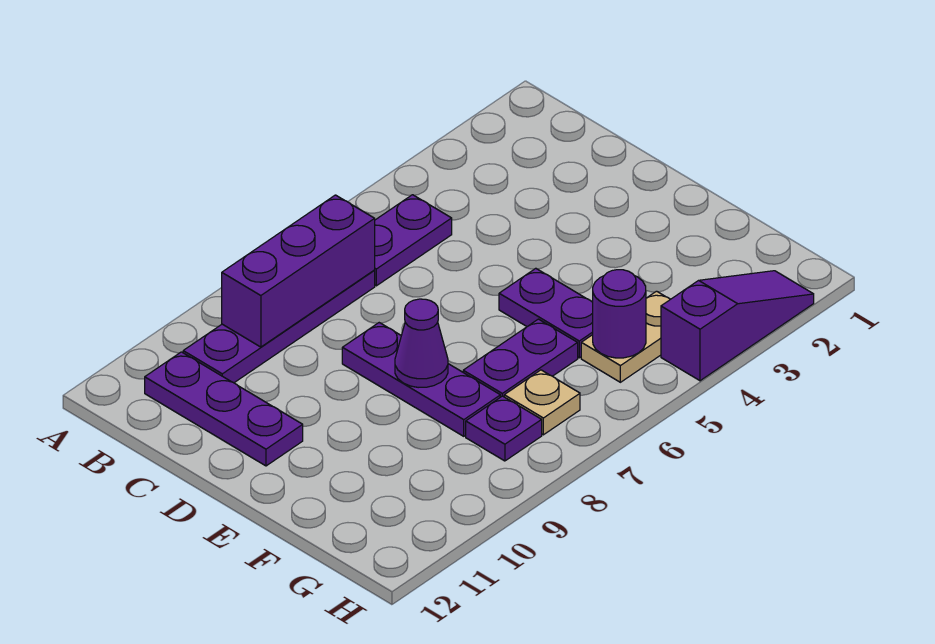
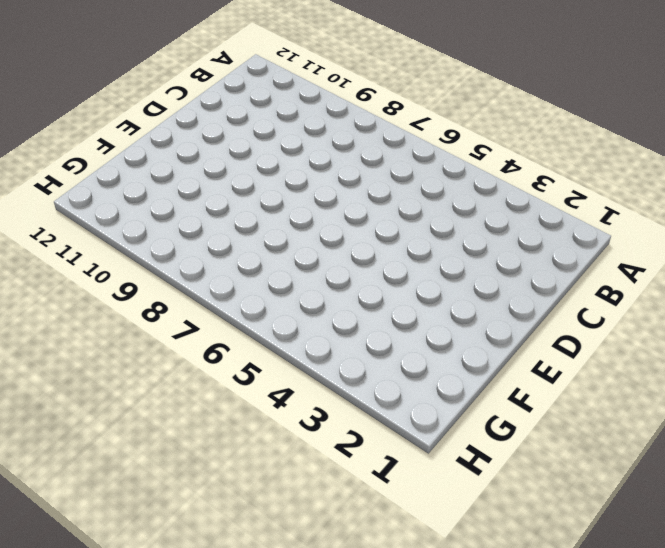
none -> purple plate B5:B6 level 1
none -> purple plate B7:B10 level 1
none -> purple plate B11:D11 level 1

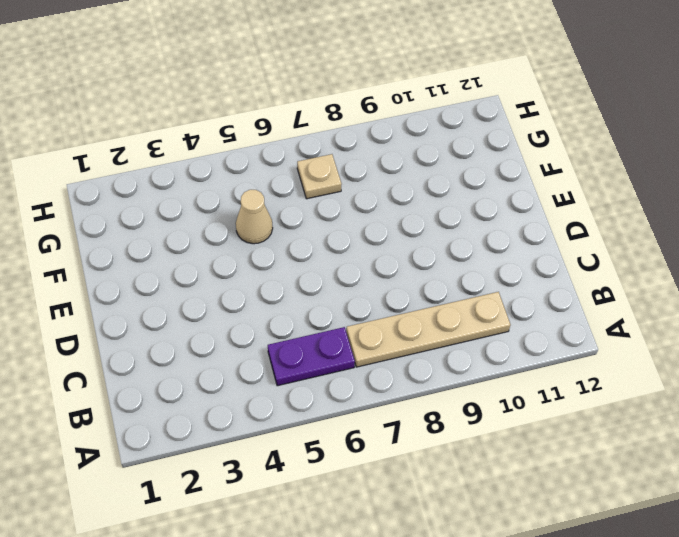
tan plate B7:B10 level 1 -> purple plate B7:B10 level 1
tan cone F5 level 1 -> purple plate E5:F5 level 1
none -> purple plate B11:D11 level 1
none -> purple plate D8:F8 level 1
none -> purple plate F6:F7 level 1

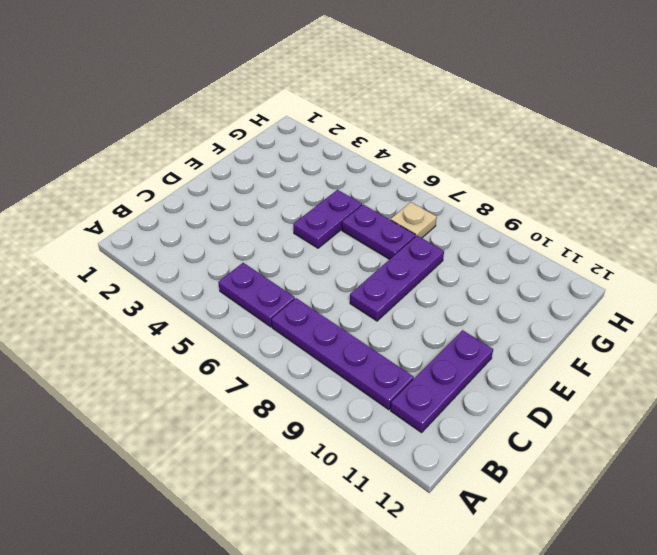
none -> tan plate G4:G5 level 1
none -> purple plate G8 level 1
none -> purple slope H2:H4 level 1 top 4

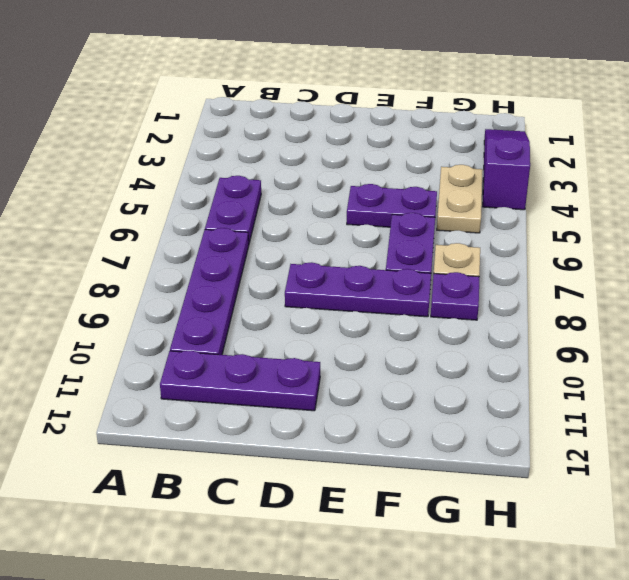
none -> purple brick B7:B9 level 2
none -> purple cone E8 level 2
none -> purple round brick G5 level 2

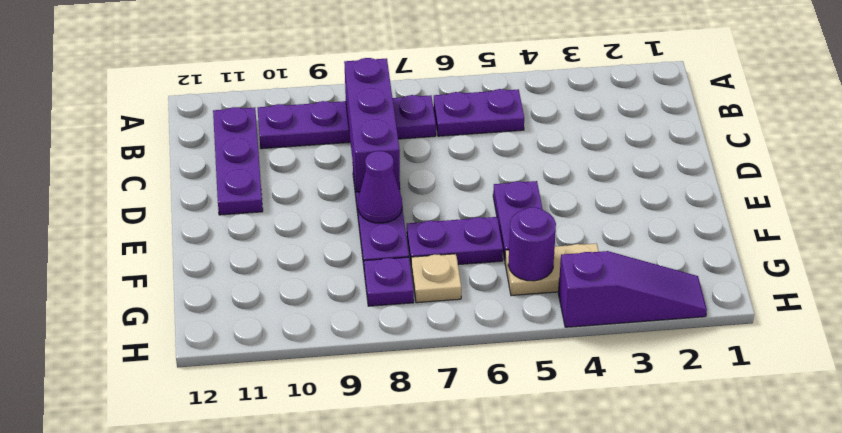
purple brick B8:D8 level 2 -> purple brick B7:B9 level 2

